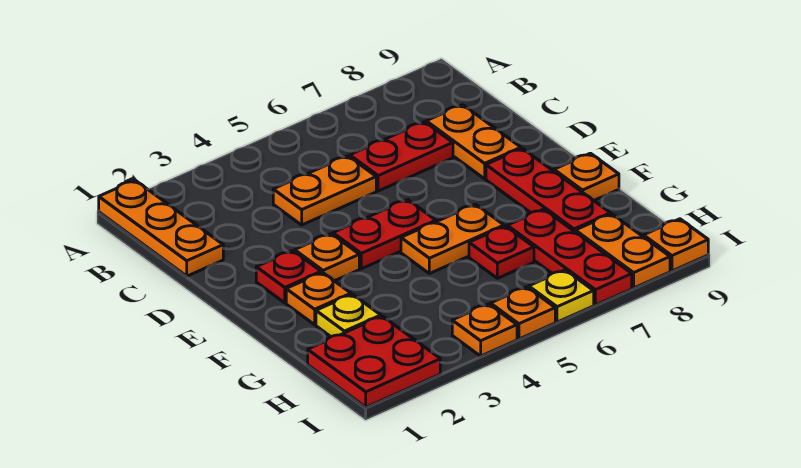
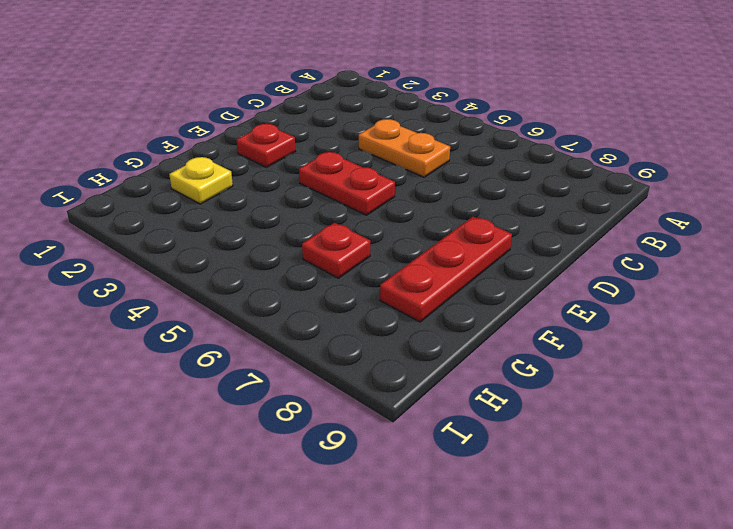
none -> orange plate A1:C1 level 1
none -> red plate C6:C7 level 1
none -> orange plate C8:D8 level 1

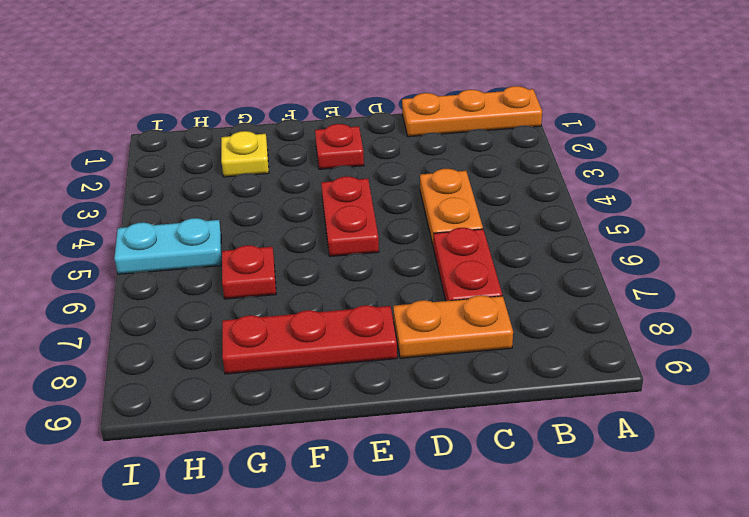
cyan plate H5:I5 level 1 -> orange plate I5 level 1
none -> orange plate E3 level 1
none -> orange plate F2 level 1
none -> orange plate F5:F6 level 1

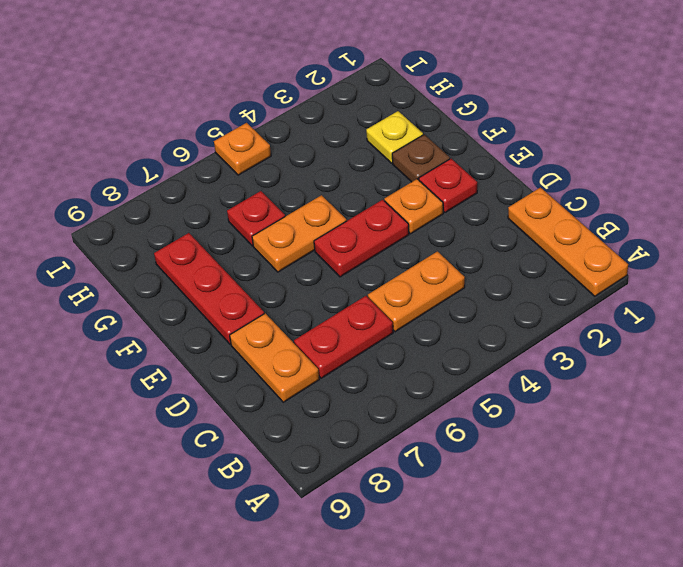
brown plate F2 level 1 -> orange plate F2 level 1
none -> orange plate F9 level 1
none -> red plate G7:I7 level 1
none -> red plate H1:I2 level 1

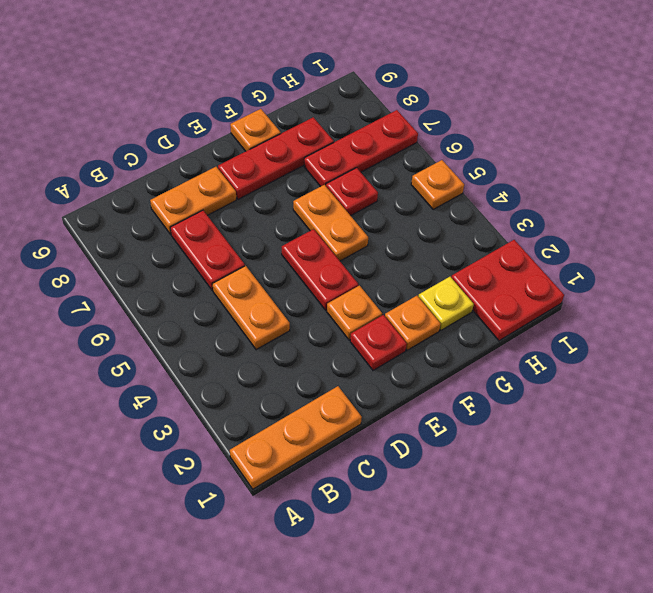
none -> orange plate H8:I8 level 1
none -> orange plate I4 level 1
none -> yellow plate I6 level 1

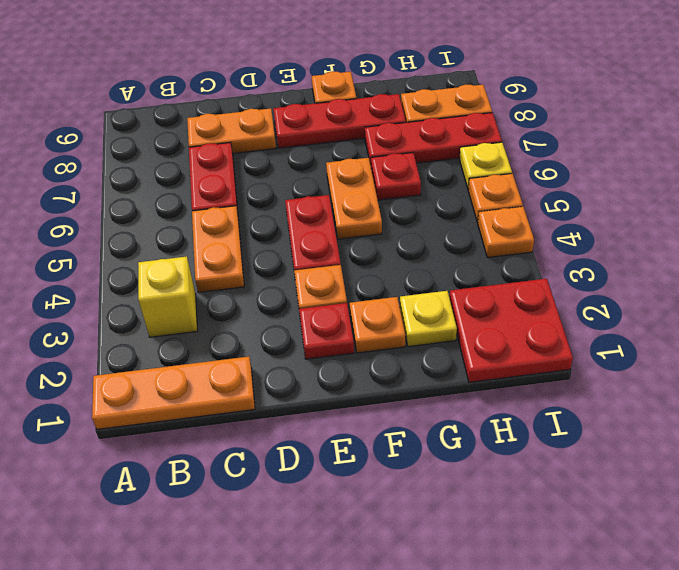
yellow brick B3 level 1 -> none
none -> orange plate I9 level 1

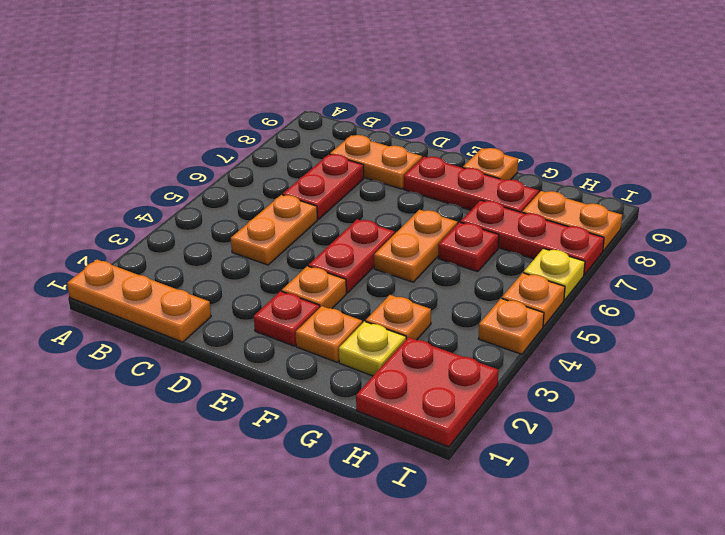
orange plate G3 level 1 -> orange plate I9 level 1

